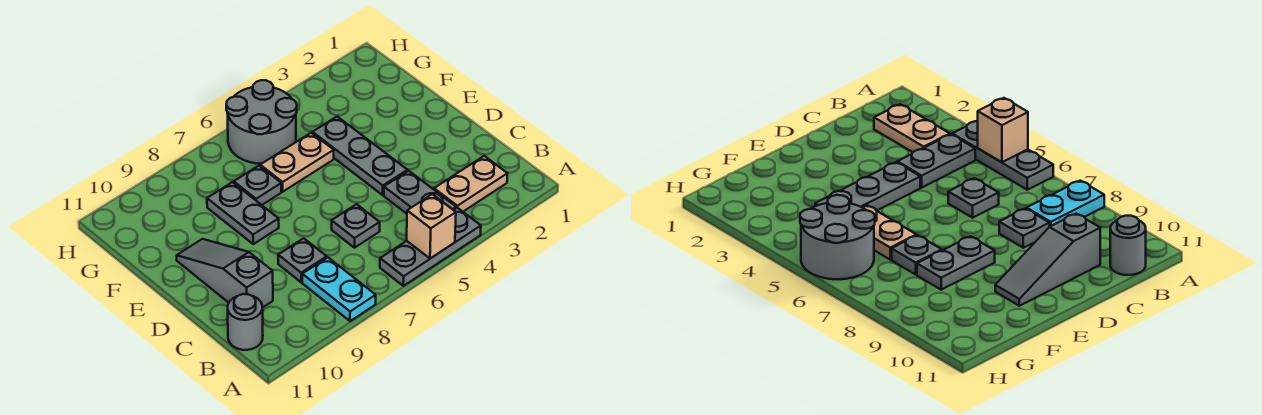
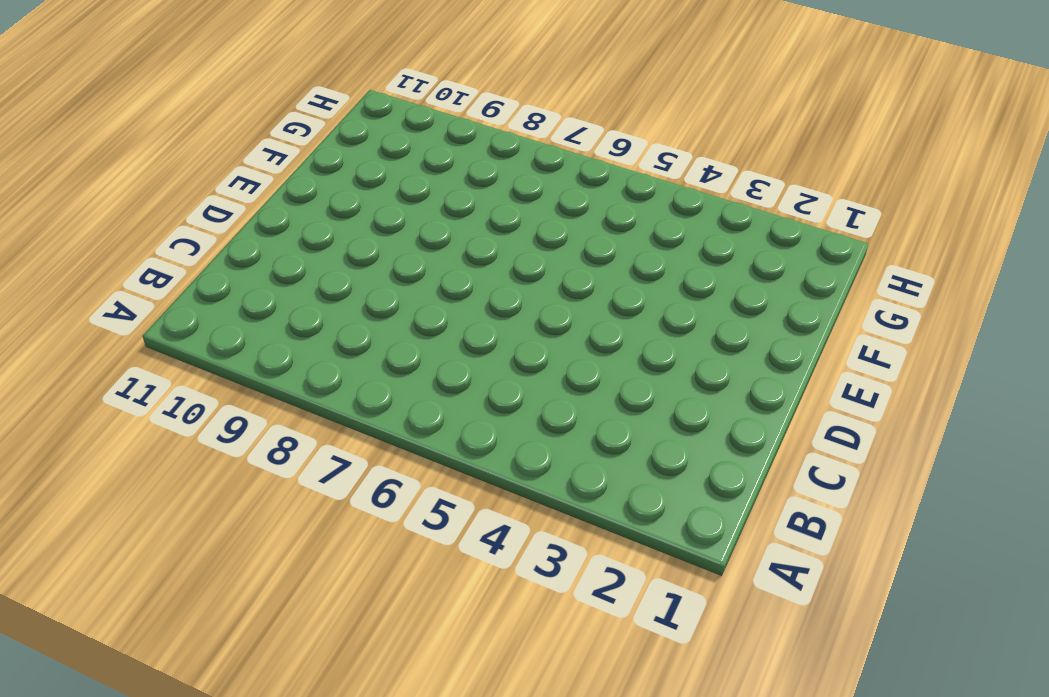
none -> grey plate A4:A6 level 1
none -> cyan plate A8:B8 level 1
none -> tan plate B2:B3 level 1

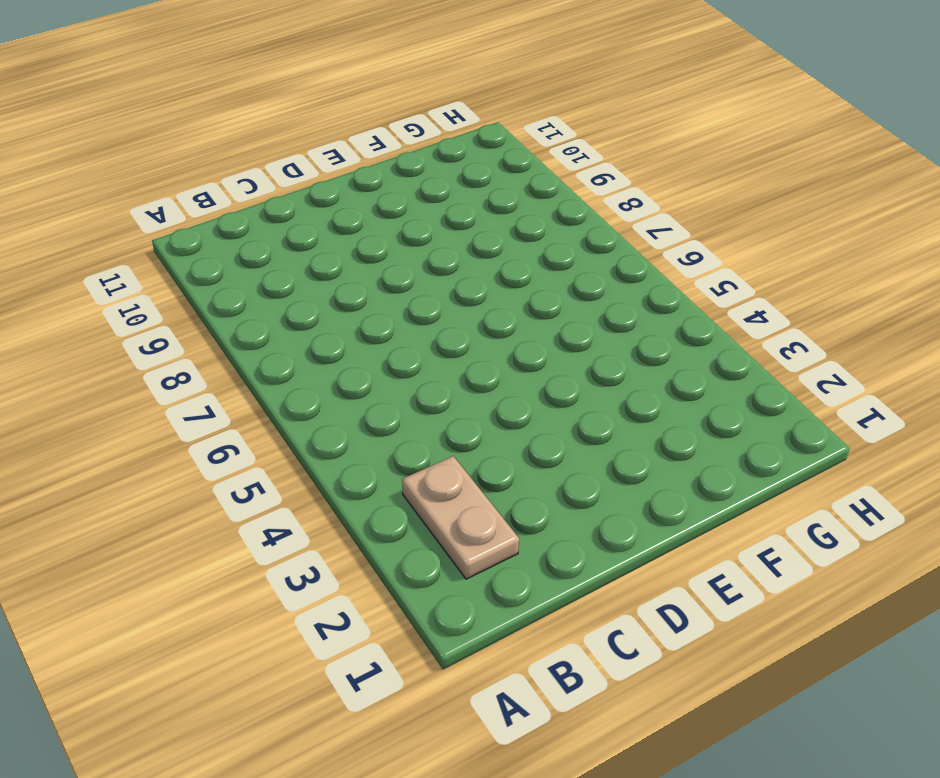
none -> grey plate A4:A6 level 1
none -> cyan plate A8:B8 level 1
none -> grey plate B4:C4 level 1

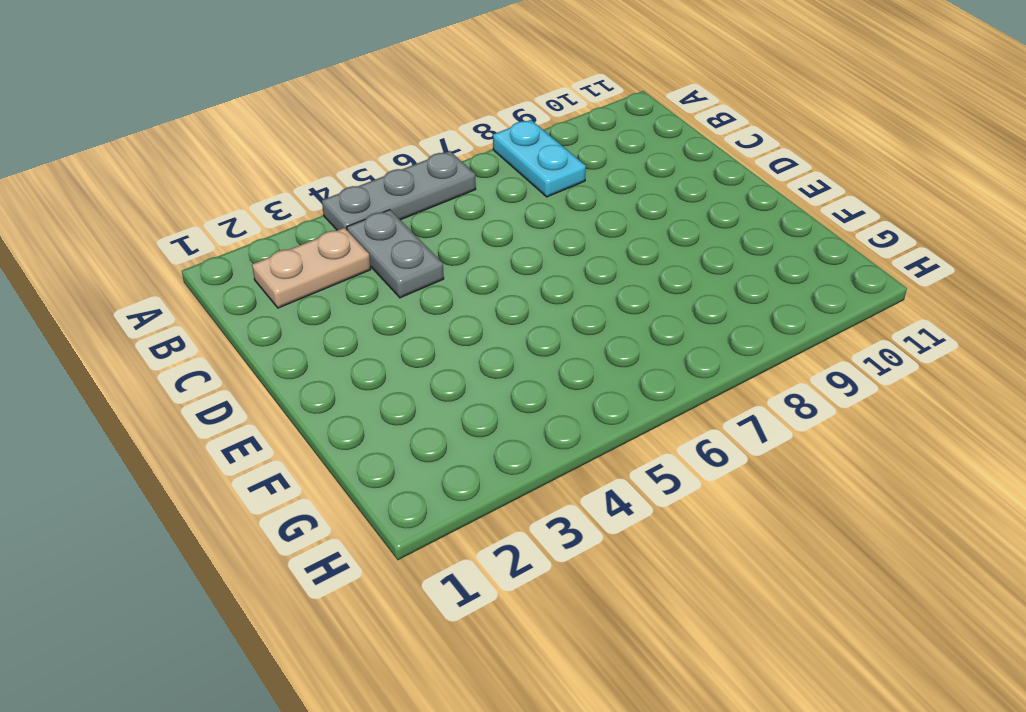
none -> grey round brick B11 level 1
none -> grey plate C6 level 1
none -> grey plate C8 level 1

